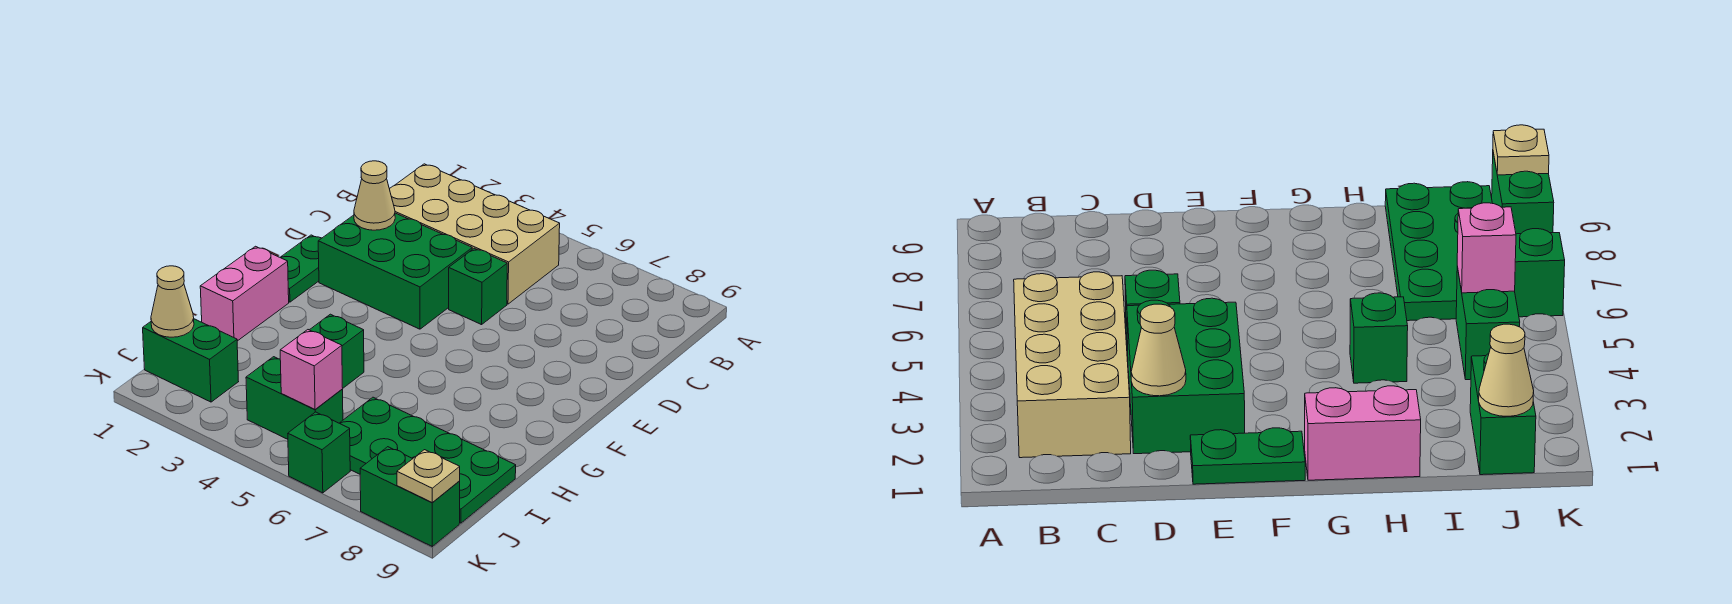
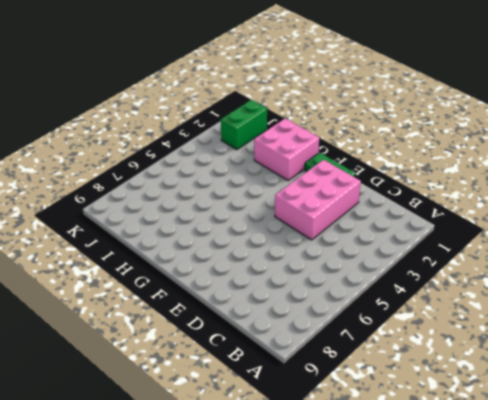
pink brick D2:E4 level 1 -> green brick D2:E4 level 1
pink brick G1:H2 level 1 -> pink brick G1:H1 level 1
none -> tan brick B2:C5 level 1
none -> green brick D5 level 1
none -> green brick H4 level 1

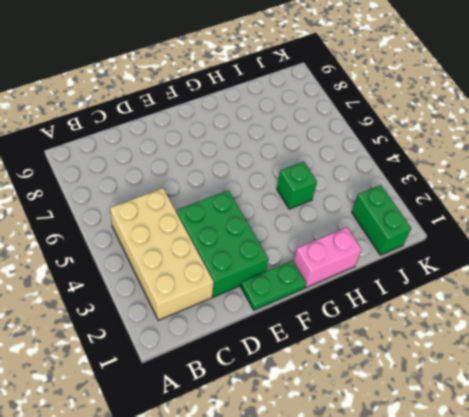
none -> green brick D5 level 1
none -> green plate I6:J9 level 1
none -> green brick J4:J5 level 1

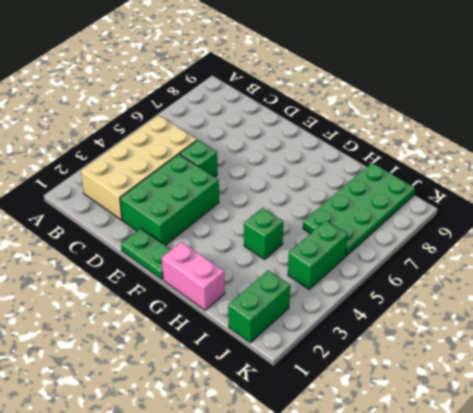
none -> green brick K6 level 1
none -> green brick K8:K9 level 1
none -> tan cone D2 level 2

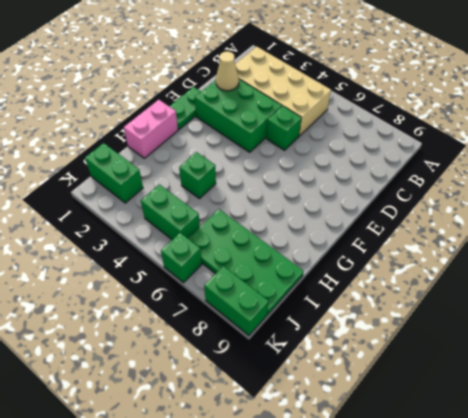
none -> tan cone J1 level 2
none -> pink brick J5 level 2
none -> tan plate K9 level 2

